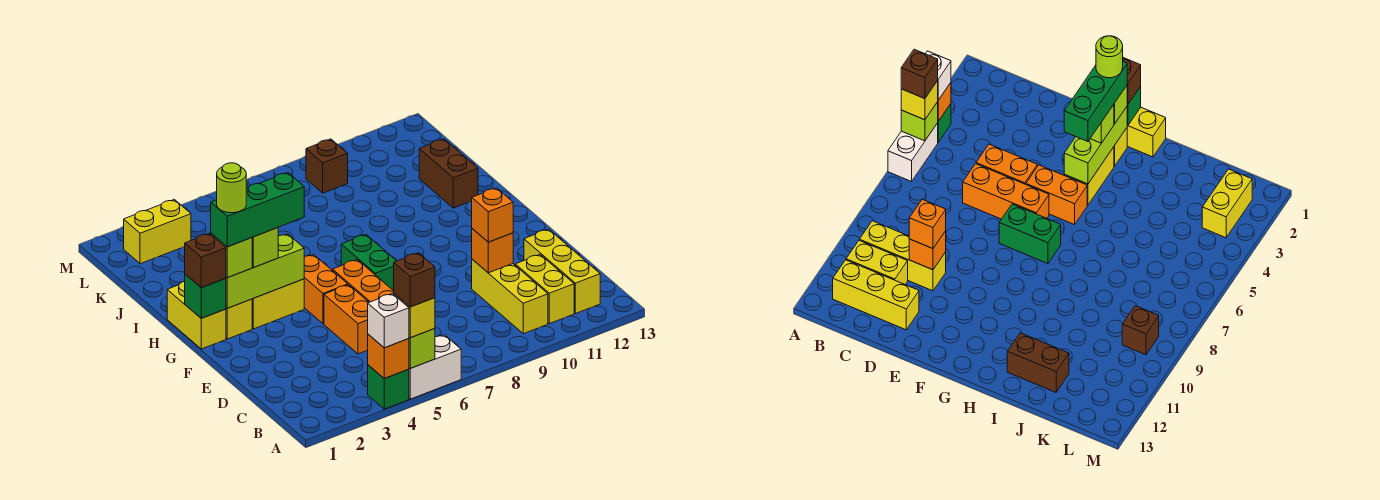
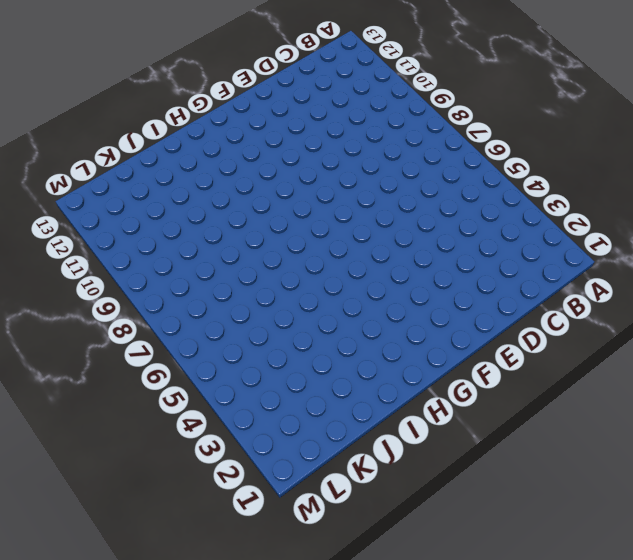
none -> green brick A4 level 1
none -> white brick A5:A6 level 1
none -> yellow brick B10:D10 level 1

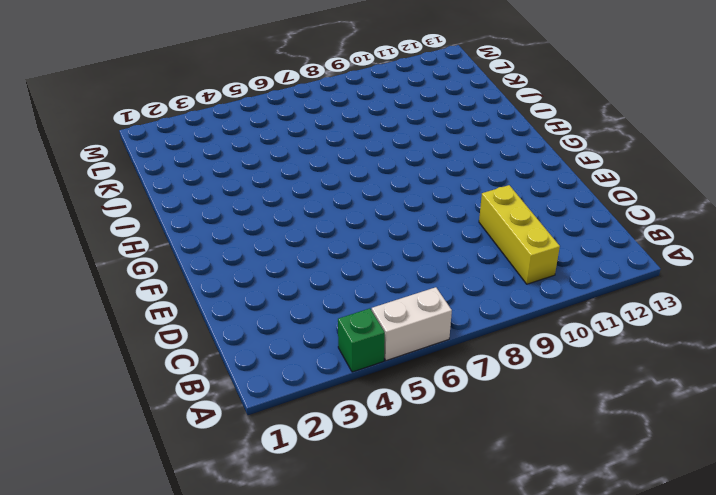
none -> yellow brick B11:C11 level 1
none -> yellow brick B12:D12 level 1
none -> orange brick D5:E5 level 1

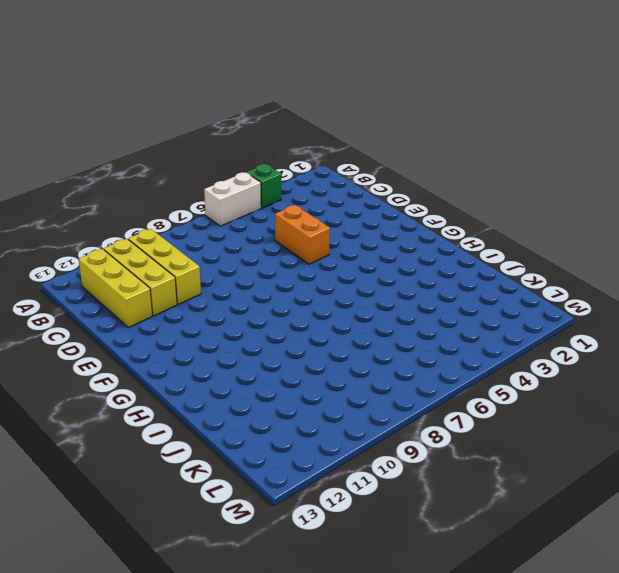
yellow brick B11:D11 level 1 -> yellow brick B11:C11 level 1
none -> orange brick D6:F6 level 1
none -> orange brick F5:G5 level 1
none -> green brick F7:G7 level 1

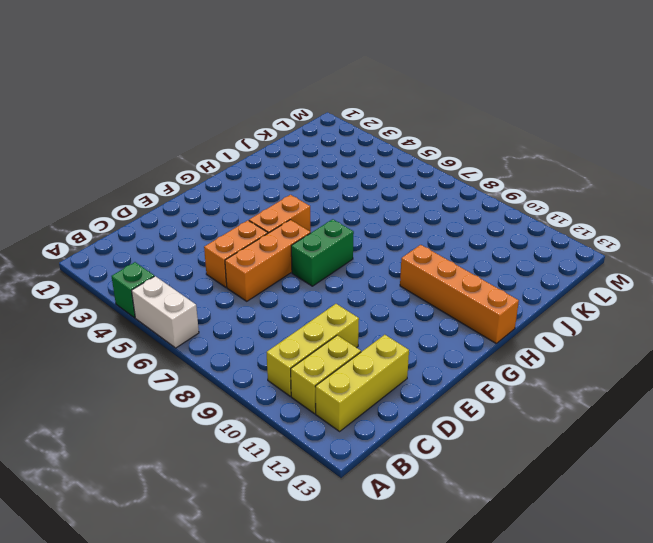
orange brick H10:H13 level 1 -> none
none -> yellow brick G1:H1 level 1
none -> yellow brick G2 level 1
none -> yellow brick G3:G4 level 1

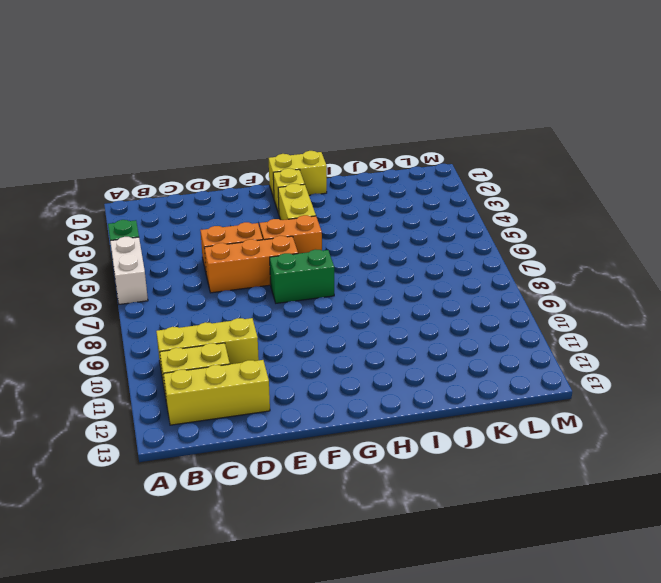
none -> brown brick I12:J12 level 1
none -> yellow brick L2:L3 level 1
none -> brown brick L9 level 1

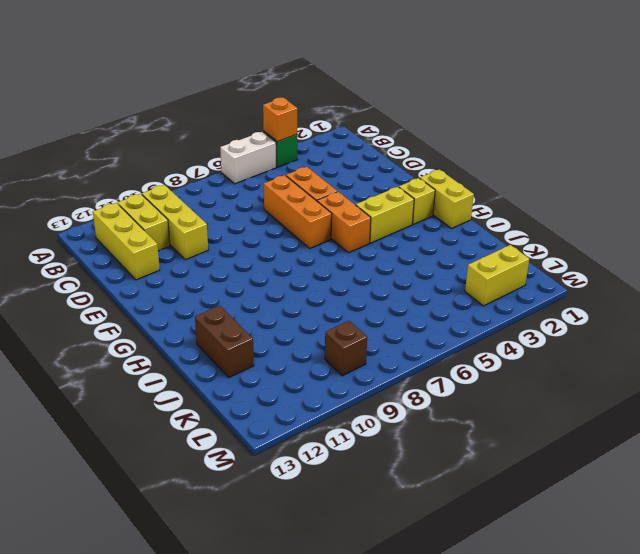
none -> green brick F7:G7 level 1
none -> lime brick A5 level 2
none -> orange brick D10 level 2

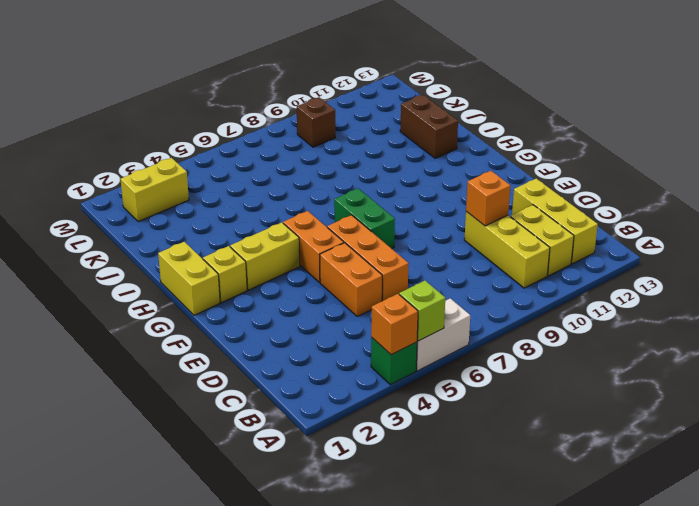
none -> green brick G1 level 2
none -> lime brick G2:G4 level 2
none -> white brick A4 level 3

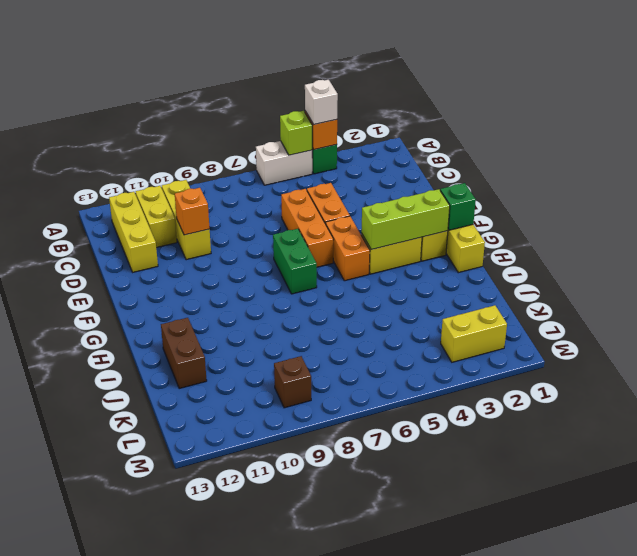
none -> yellow brick A5 level 3
none -> orange brick D10 level 3
none -> brown brick G1 level 3

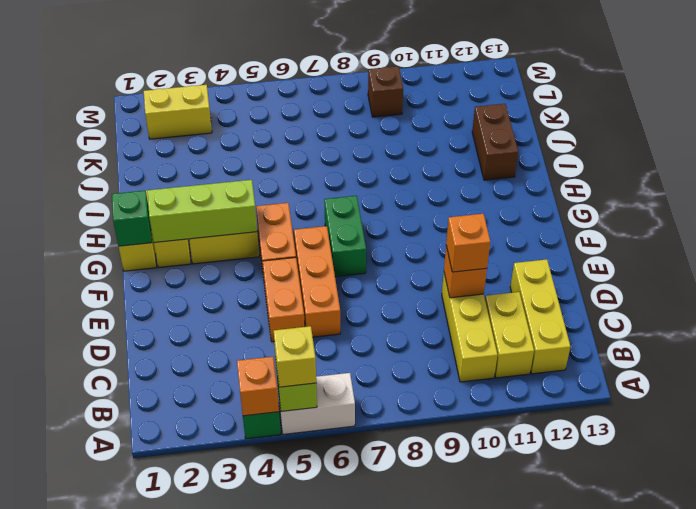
none -> white brick A4 level 3
none -> brown brick G1 level 3
none -> lime brick G2 level 3

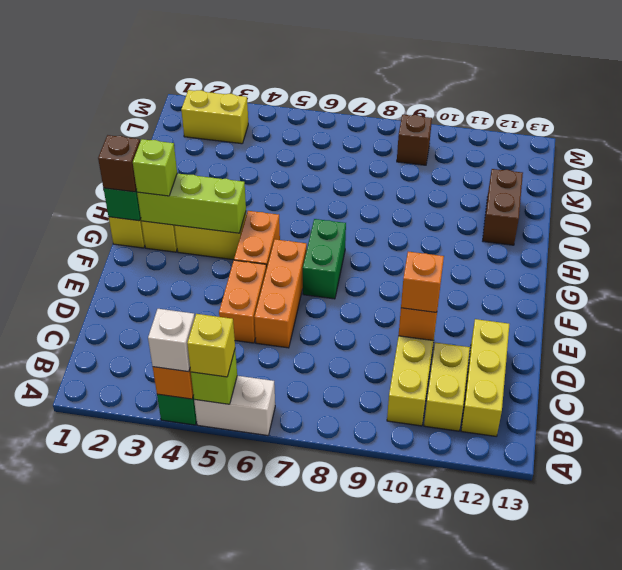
none -> lime brick G3 level 3
none -> brown brick A5 level 4
none -> green brick G2:G4 level 4

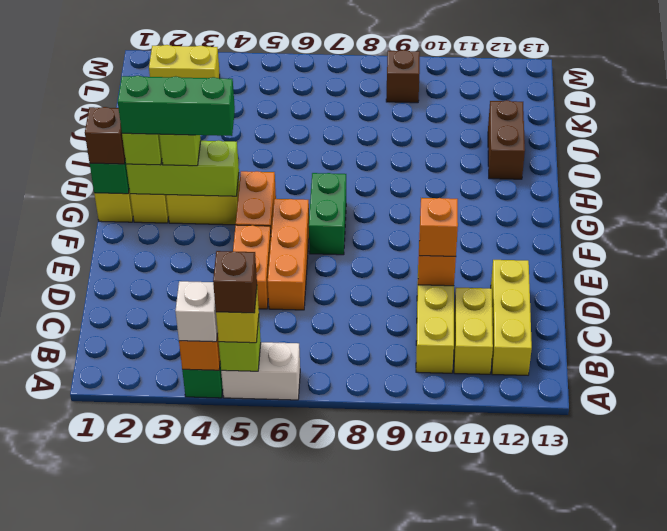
none -> lime round brick G2 level 5

